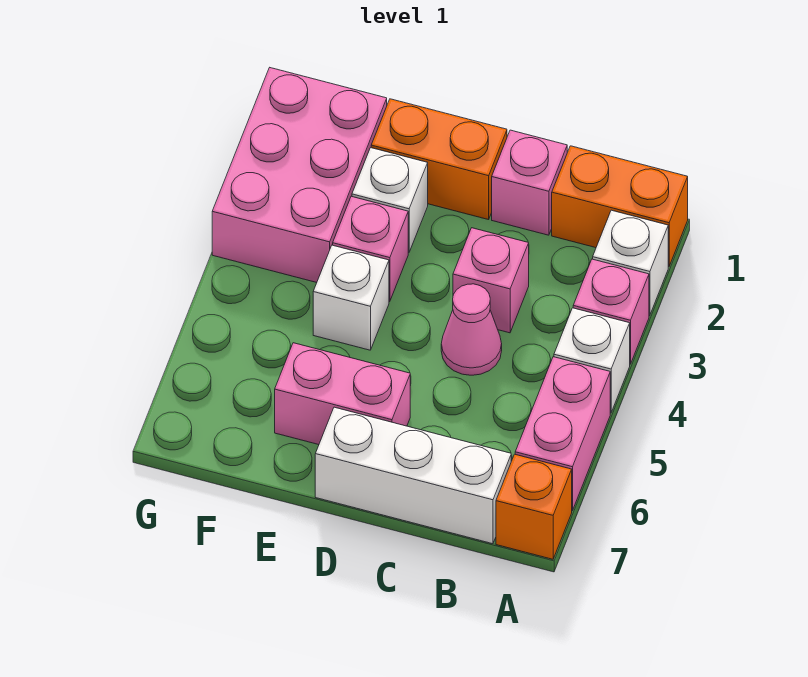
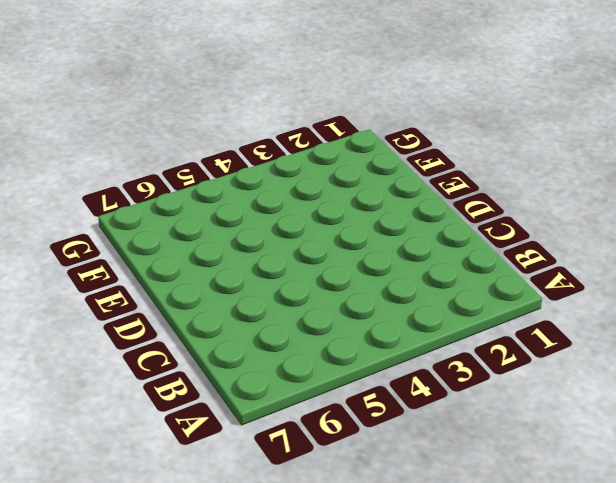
none -> orange brick A1:B1 level 1
none -> white brick A2 level 1
none -> pink brick A3 level 1

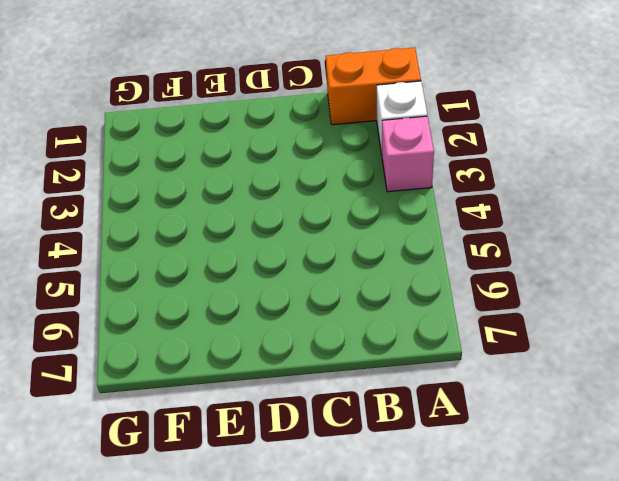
none -> white brick A4 level 1
none -> pink brick A5:A6 level 1
none -> orange brick A7 level 1

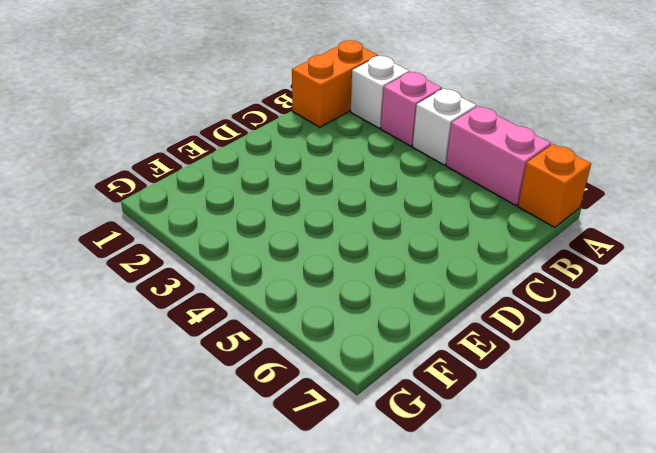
none -> white brick B7:D7 level 1
none -> pink brick C1 level 1
none -> pink brick C3 level 1

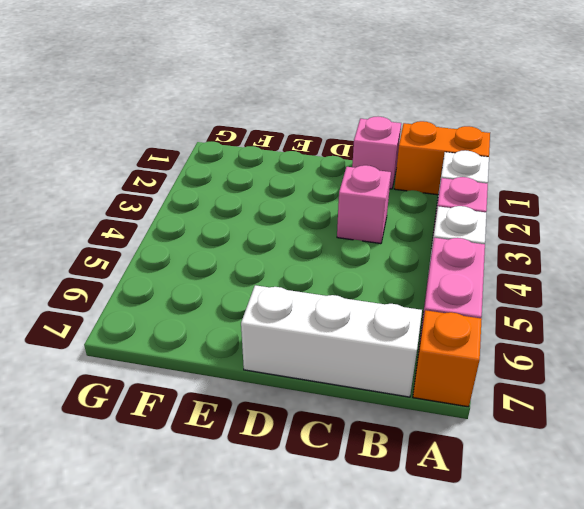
none -> pink cone C4 level 1
none -> orange brick D1:E1 level 1
none -> pink brick D6:E6 level 1

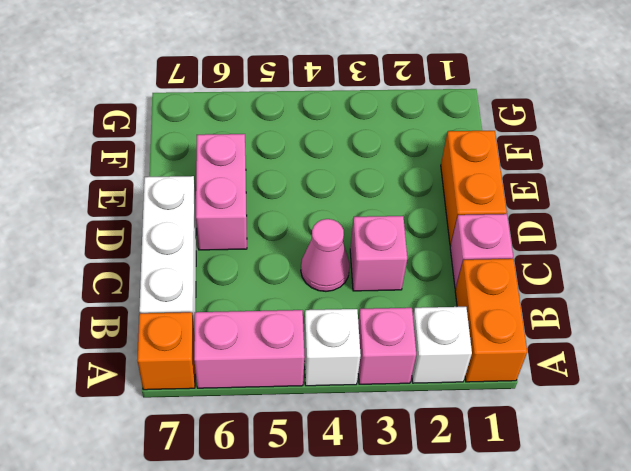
none -> white brick E2 level 1
none -> pink brick E3 level 1
none -> white brick E4 level 1

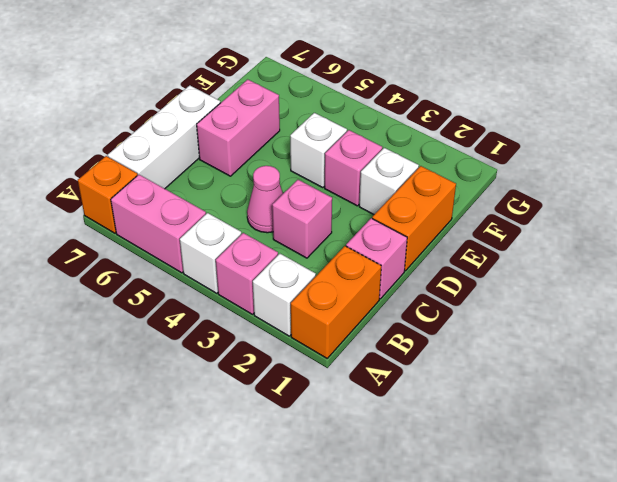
none -> pink brick F1:G3 level 1

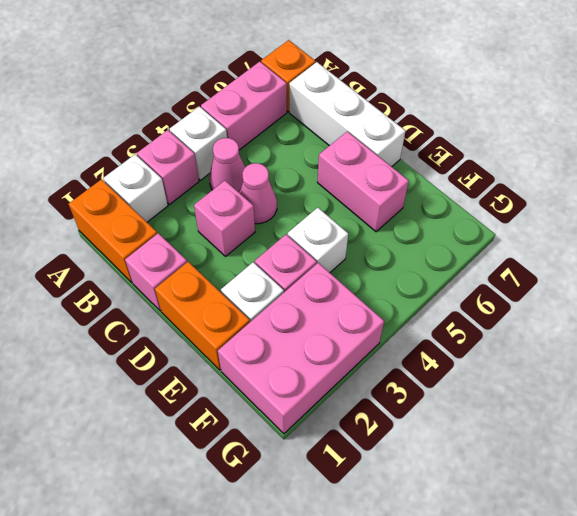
pink cone B4 level 1 -> none

